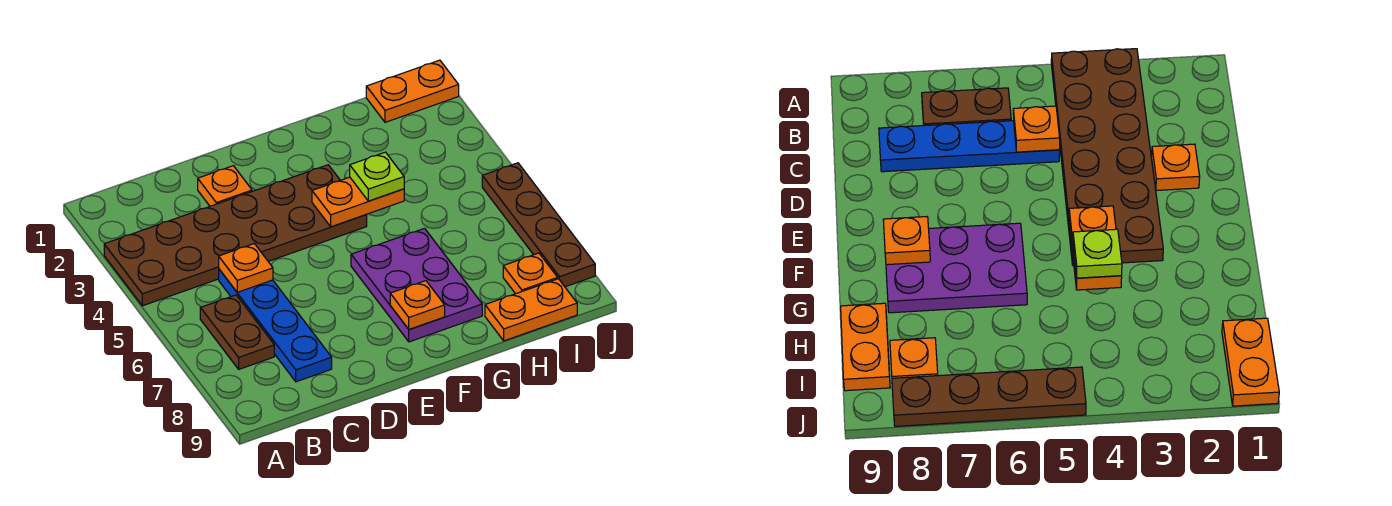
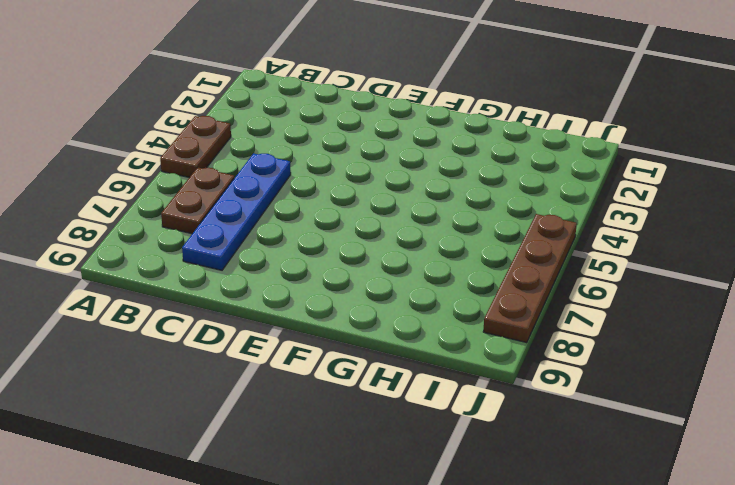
brown plate A4:A5 level 1 -> brown plate A3:F4 level 1
none -> orange plate D2 level 1
none -> purple plate F6:G8 level 1
none -> orange plate H9:I9 level 1

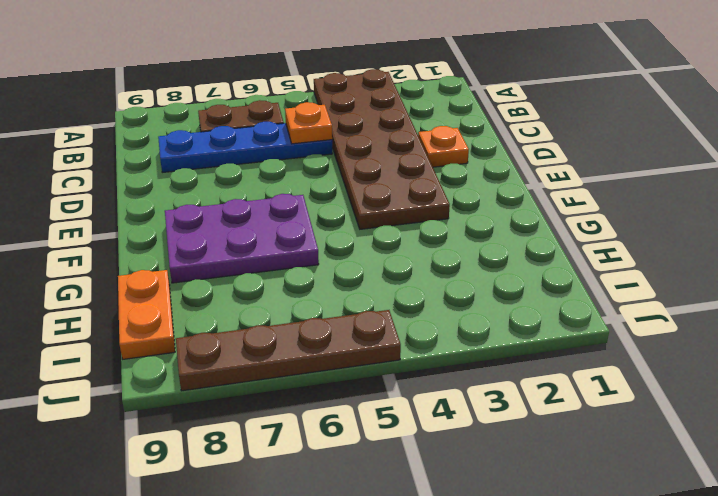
none -> orange plate I1:J1 level 1
none -> orange plate I8 level 1
none -> orange plate F4:G4 level 2

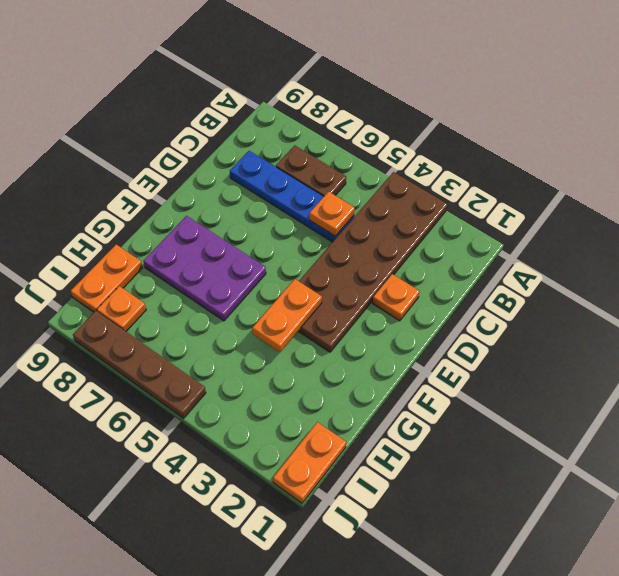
none -> orange plate F8 level 2
none -> lime plate G4 level 3

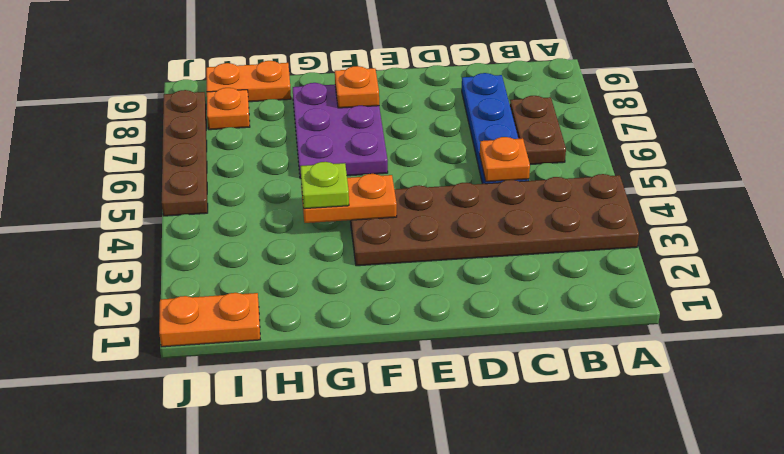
none -> orange plate D2 level 1

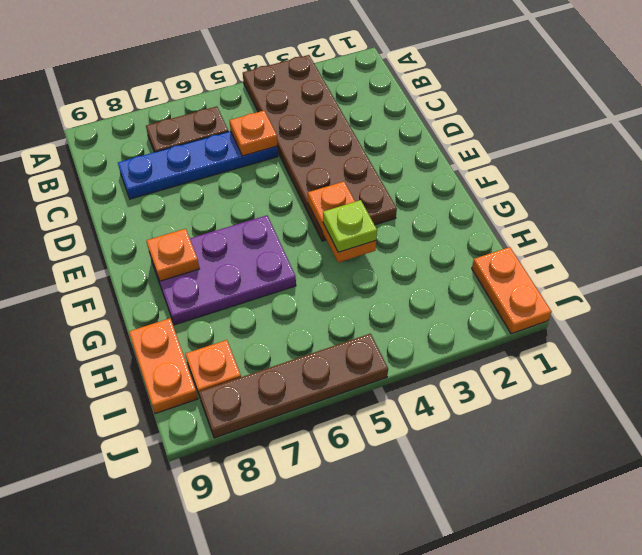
none -> orange plate D2 level 1

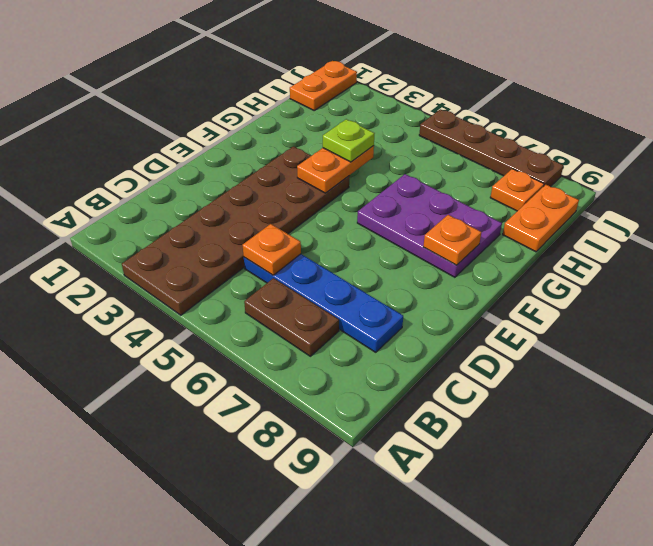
none -> orange plate D2 level 1

